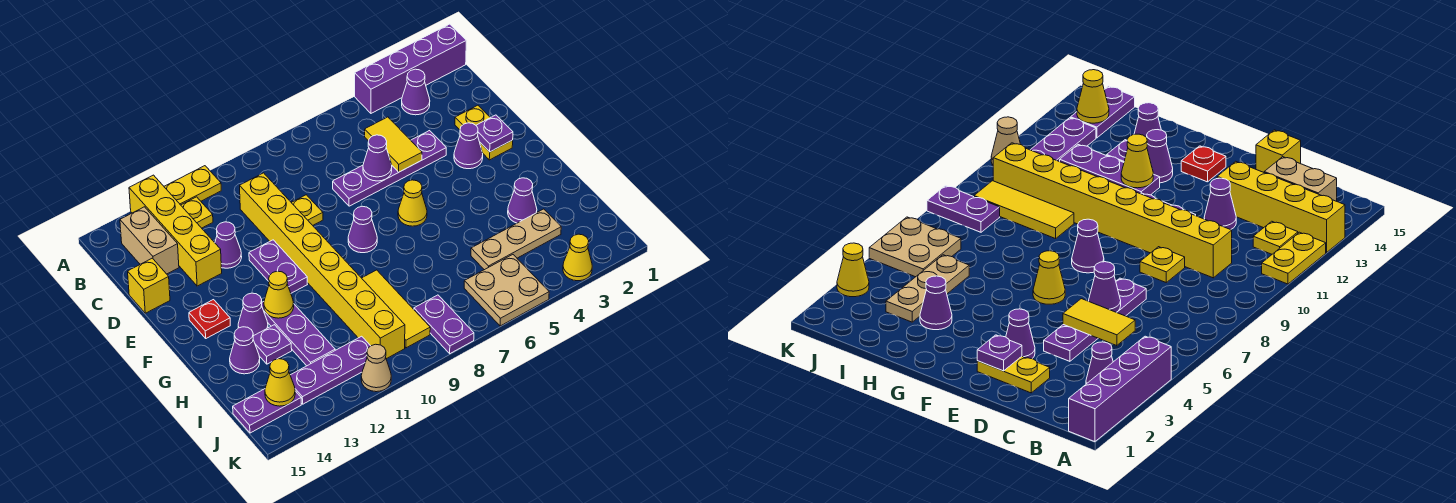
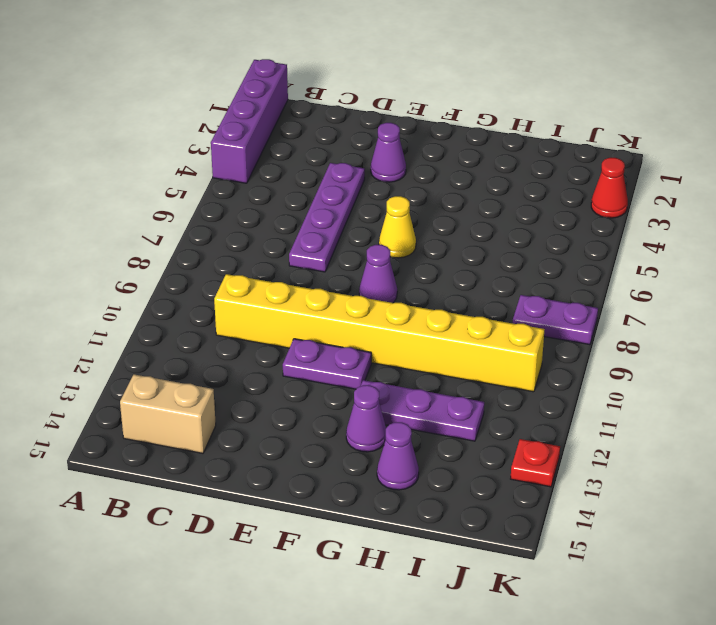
red cone K3 level 1 -> yellow cone K3 level 1
red plate K13 level 1 -> red plate F14 level 1
none -> yellow plate A11:A12 level 1
none -> yellow brick A13:D13 level 1
none -> purple cone B3 level 1
none -> yellow plate B12 level 1

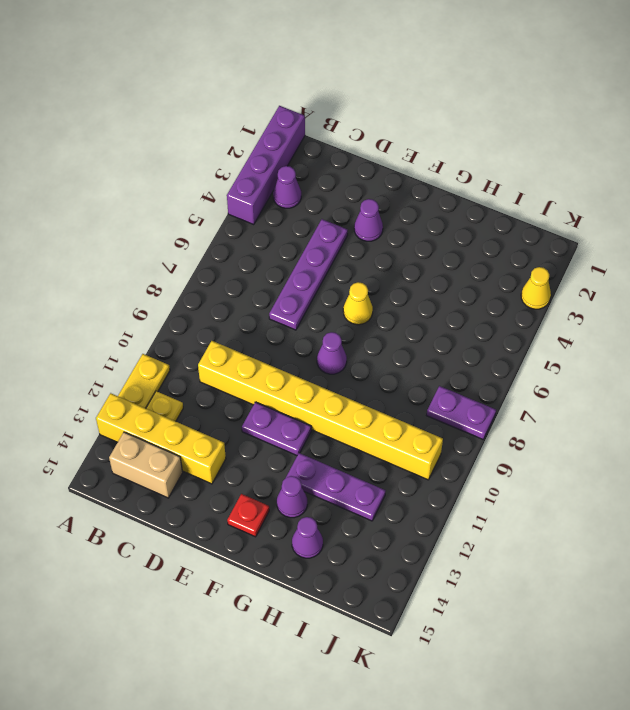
none -> yellow plate D2:E2 level 1
none -> yellow plate D9 level 1
none -> purple cone D12 level 1
none -> yellow brick D15 level 1

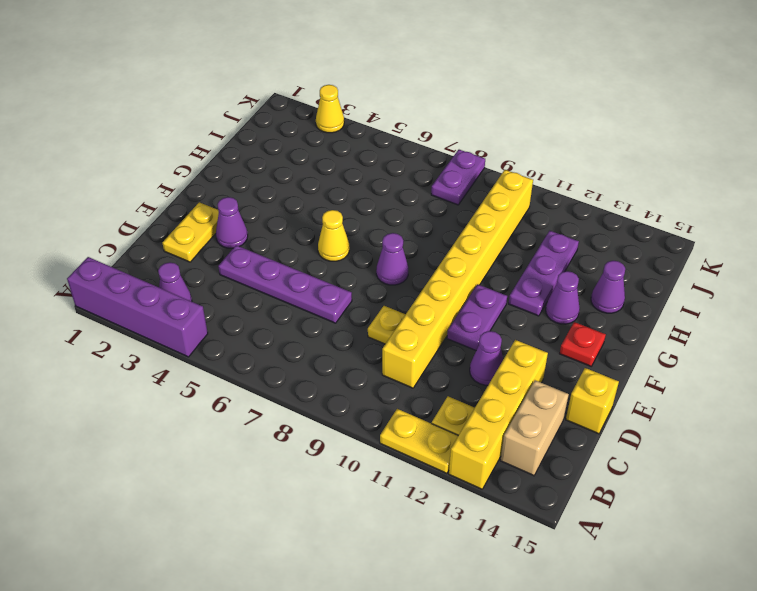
none -> purple cone H3 level 1
none -> yellow tile H9:J9 level 1
none -> purple plate H13 level 1
none -> tan plate I3:I5 level 1

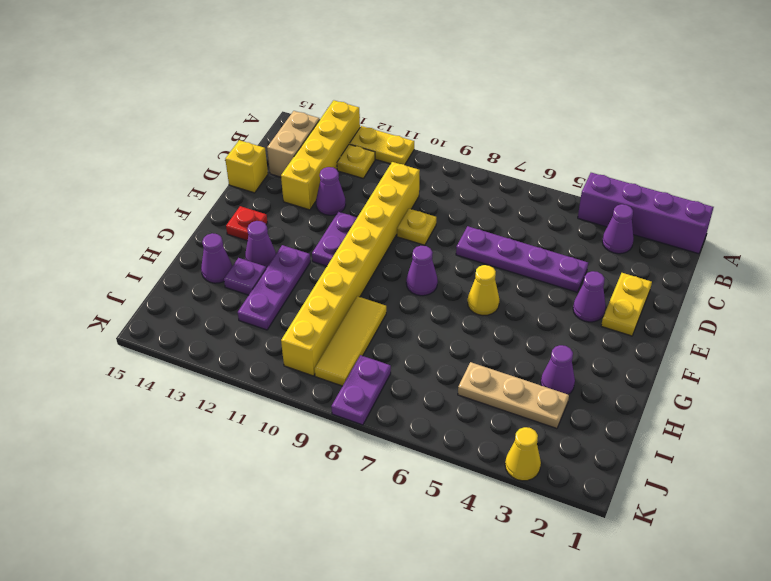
none -> tan plate J5:K6 level 1
none -> purple plate J11:J13 level 1
none -> purple plate J14:J15 level 1
none -> tan cone K11 level 1

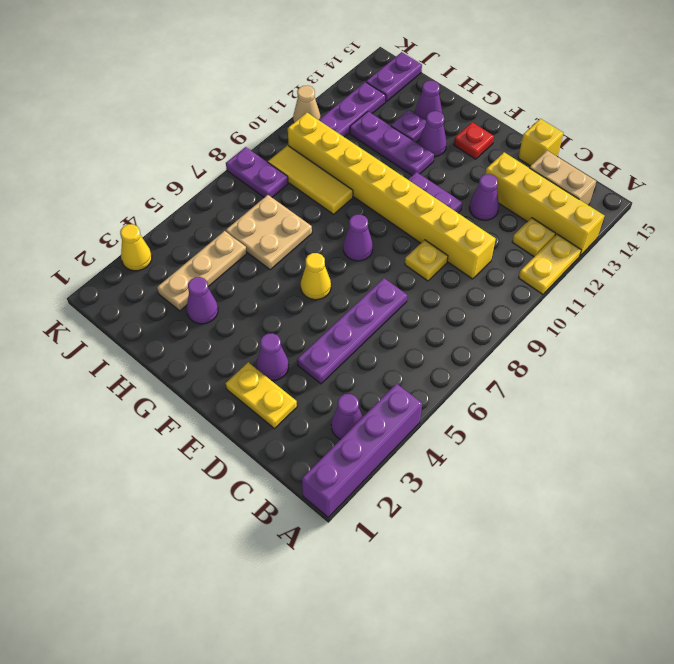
tan plate H6:I7 level 1 -> tan plate J5:K6 level 1
none -> yellow tile C5:D5 level 2
none -> purple cone D6 level 2
none -> purple plate E2 level 2
none -> yellow cone G12 level 2

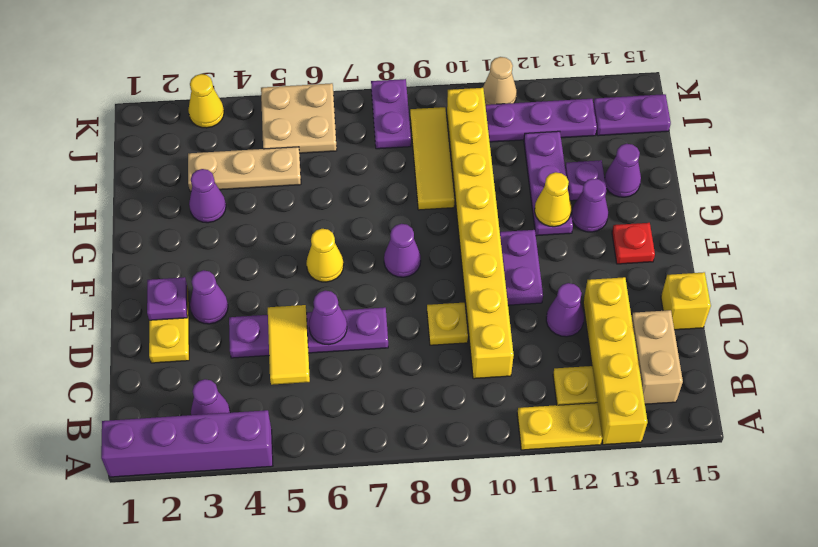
none -> yellow cone J14 level 2

